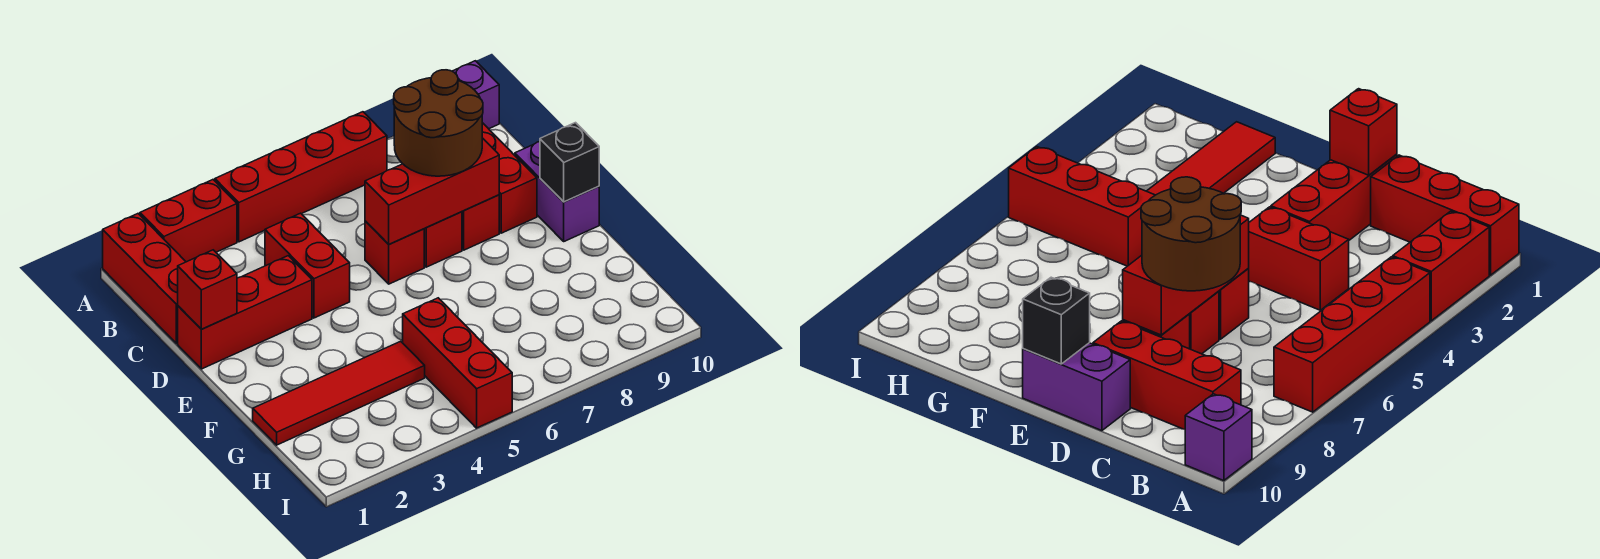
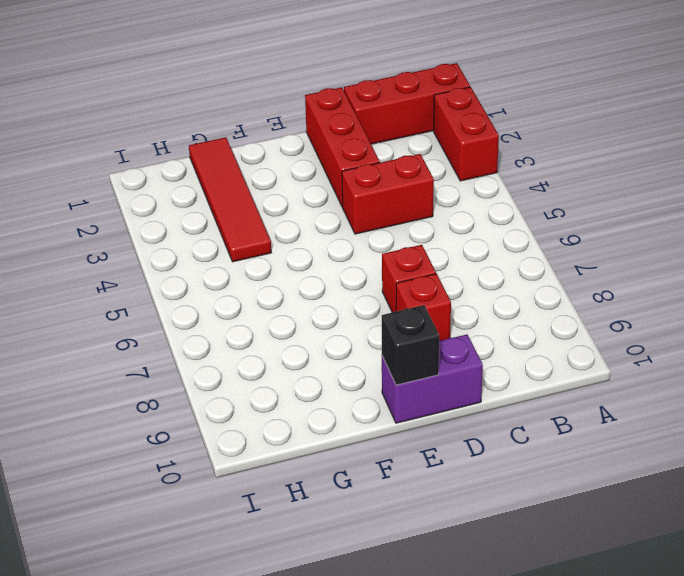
none -> red brick A4:A7 level 1
none -> purple brick A10 level 1
none -> red brick B9:D9 level 1

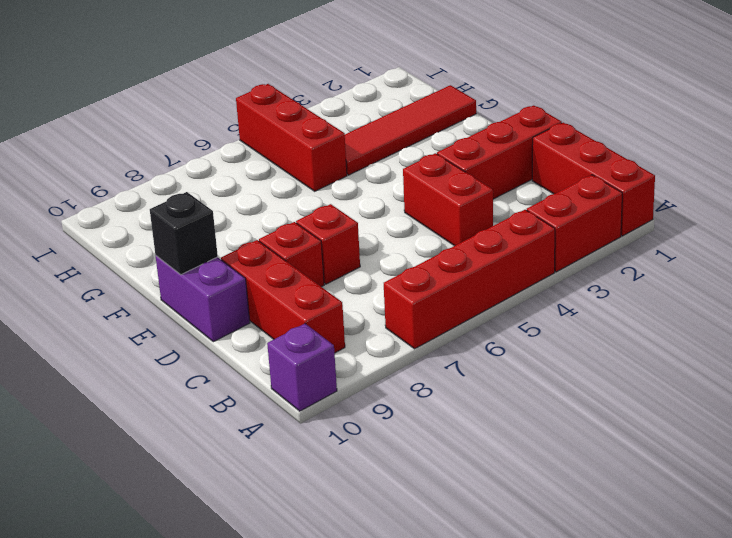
none -> red brick D6 level 1
none -> red brick D1 level 2
none -> red brick D6:D8 level 2

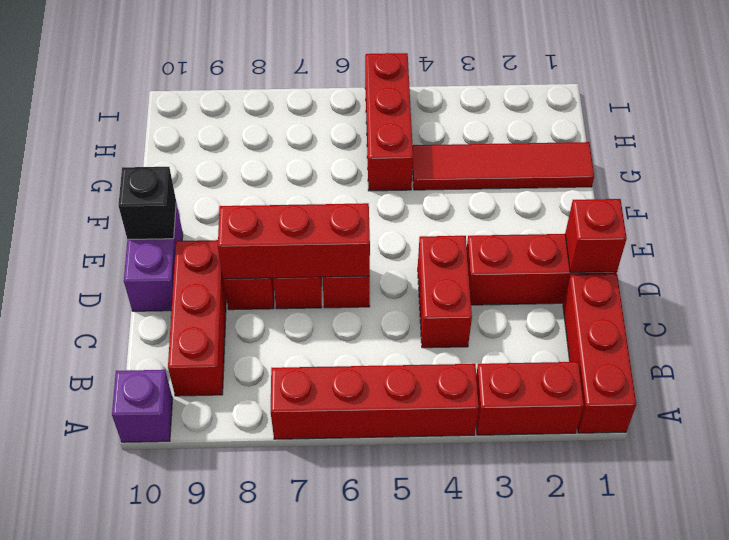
none -> brown round brick C7:D8 level 3

